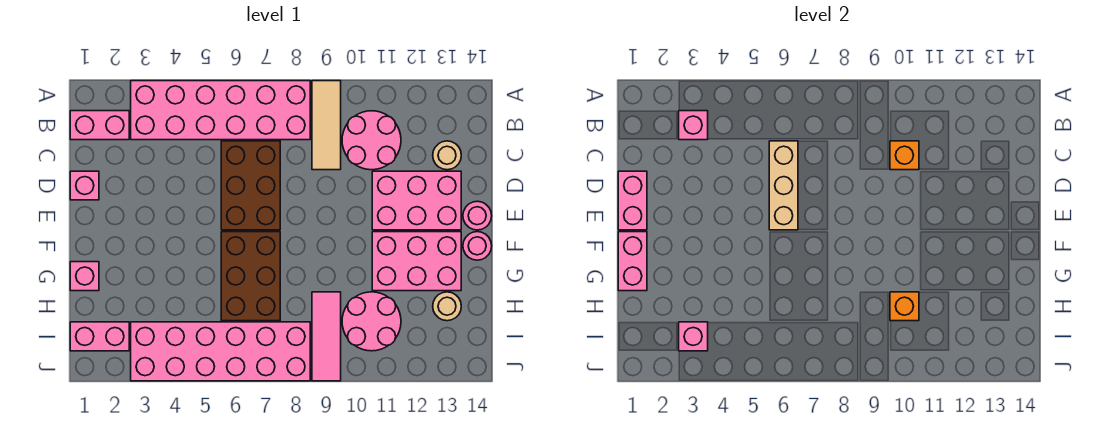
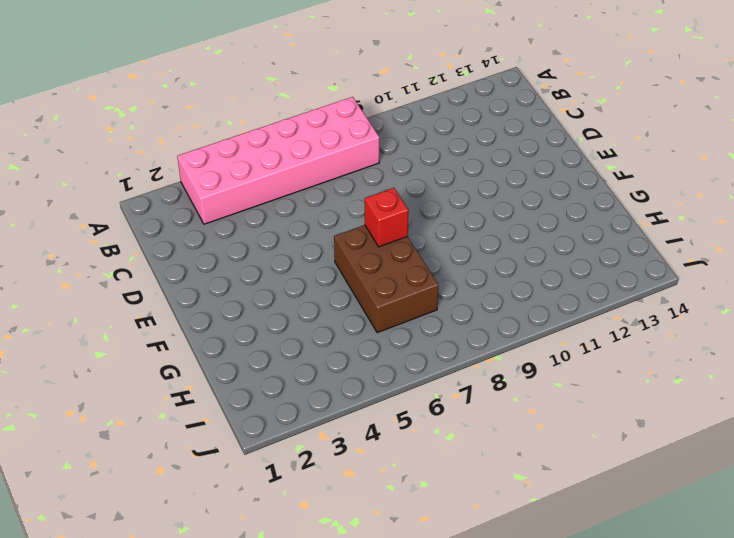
red brick F7 level 2 -> none
none -> tan tile A9:C9 level 1
none -> pink brick B1:B2 level 1
none -> pink round brick B10:C11 level 1

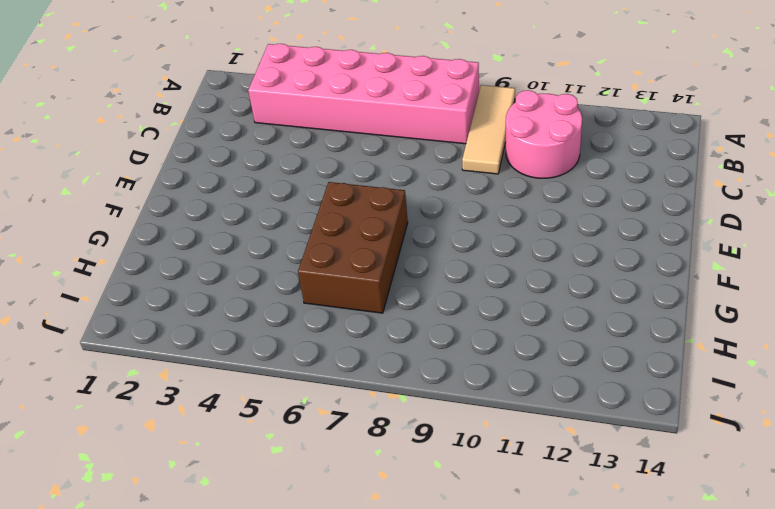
none -> pink brick B1:B2 level 1
none -> brown brick C6:E7 level 1
none -> tan round brick C13 level 1

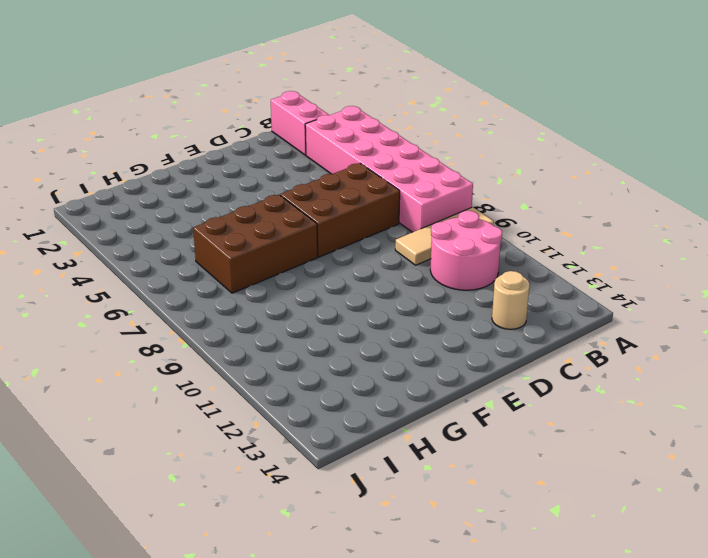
none -> pink brick D1 level 1
none -> pink brick D11:E13 level 1
none -> pink round brick E14 level 1

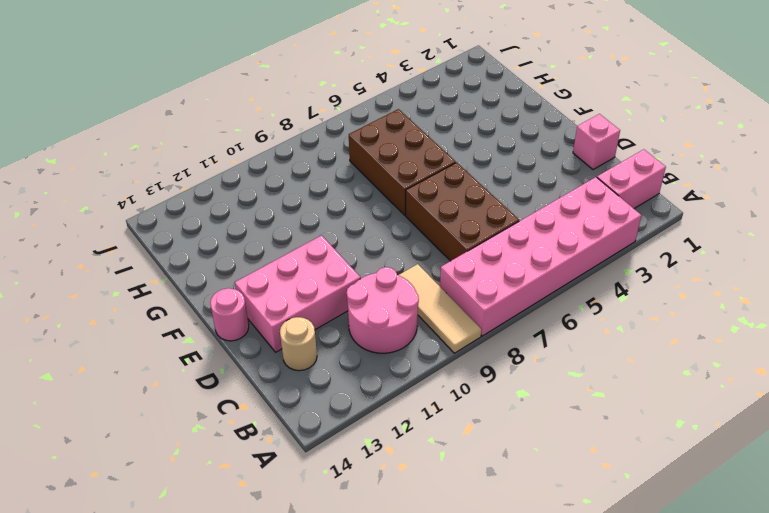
none -> pink brick F11:G13 level 1
none -> pink round brick F14 level 1
none -> pink brick G1 level 1

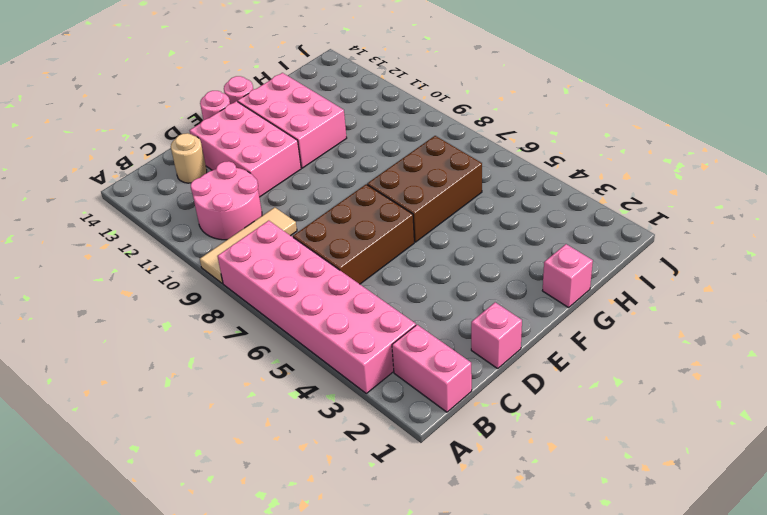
none -> pink tile H9:J9 level 1
none -> pink round brick H10:I11 level 1
none -> tan round brick H13 level 1

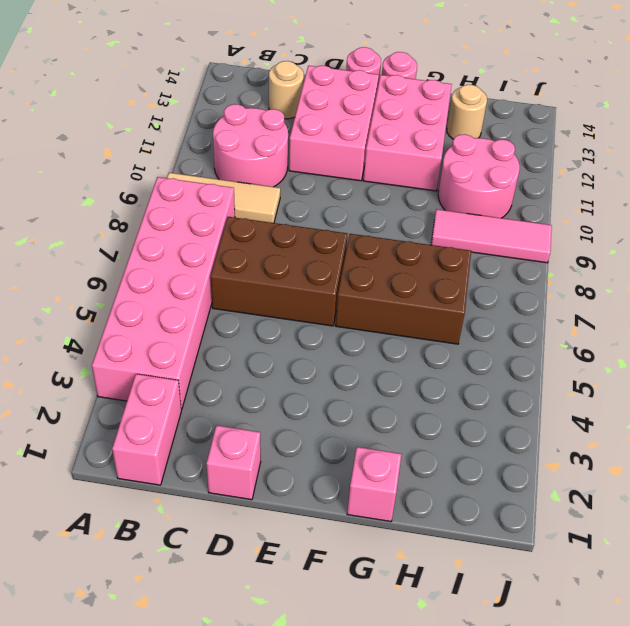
none -> pink brick I1:I2 level 1
none -> pink brick I3:J8 level 1
none -> pink brick B3 level 2

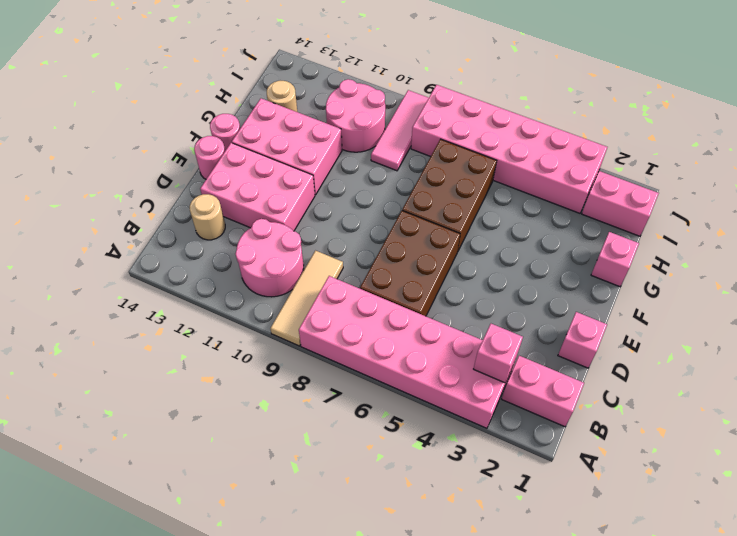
none -> tan brick C6:E6 level 2
none -> orange brick C10 level 2
none -> pink brick D1:E1 level 2

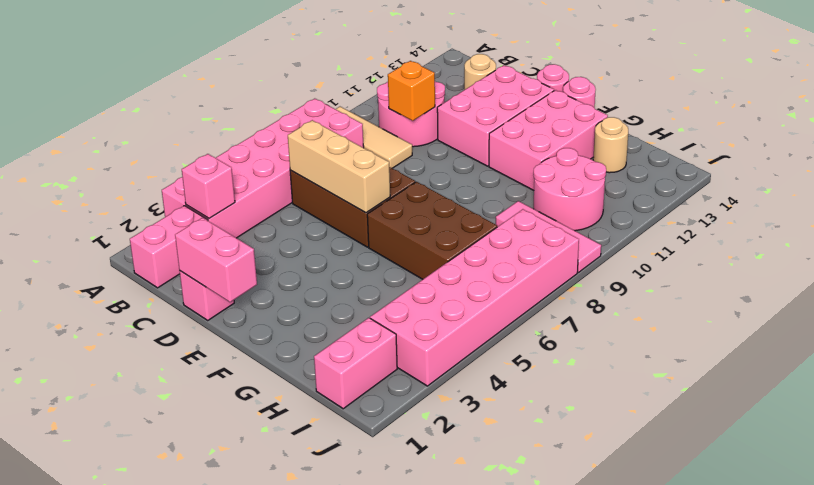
none -> pink brick G1 level 1
none -> pink brick F1:G1 level 2
none -> orange brick H10 level 2

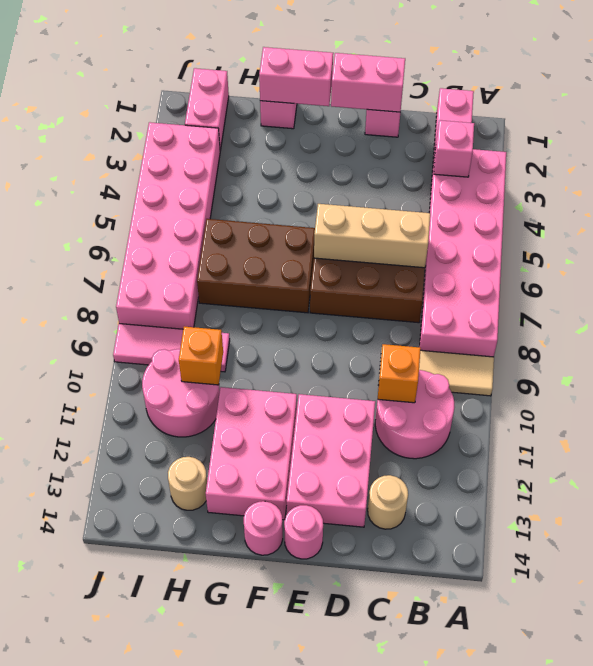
none -> pink brick I3 level 2

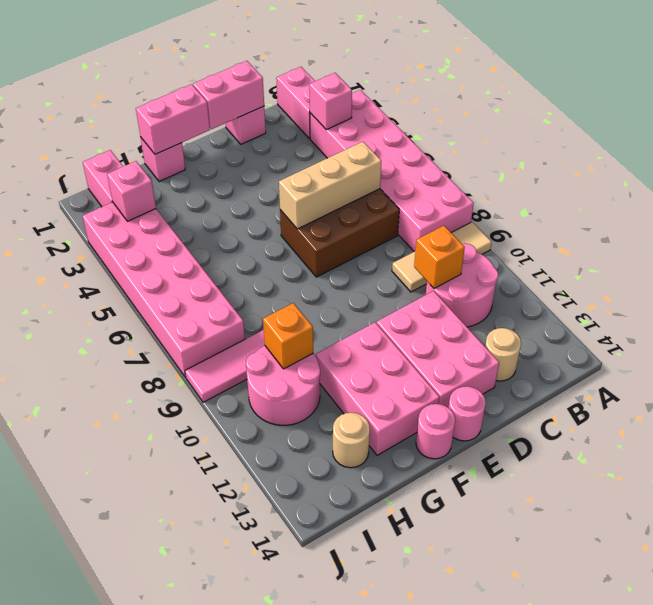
none -> brown brick F6:H7 level 1

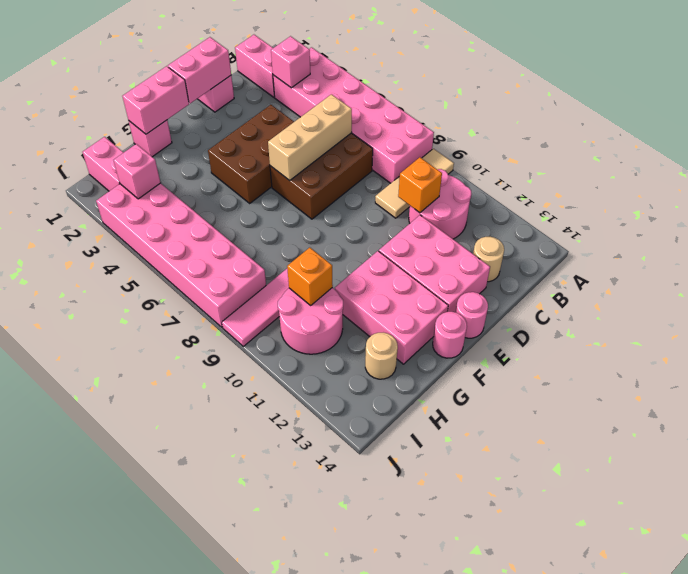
brown brick D4:F5 level 1 -> brown brick F6:H7 level 1

